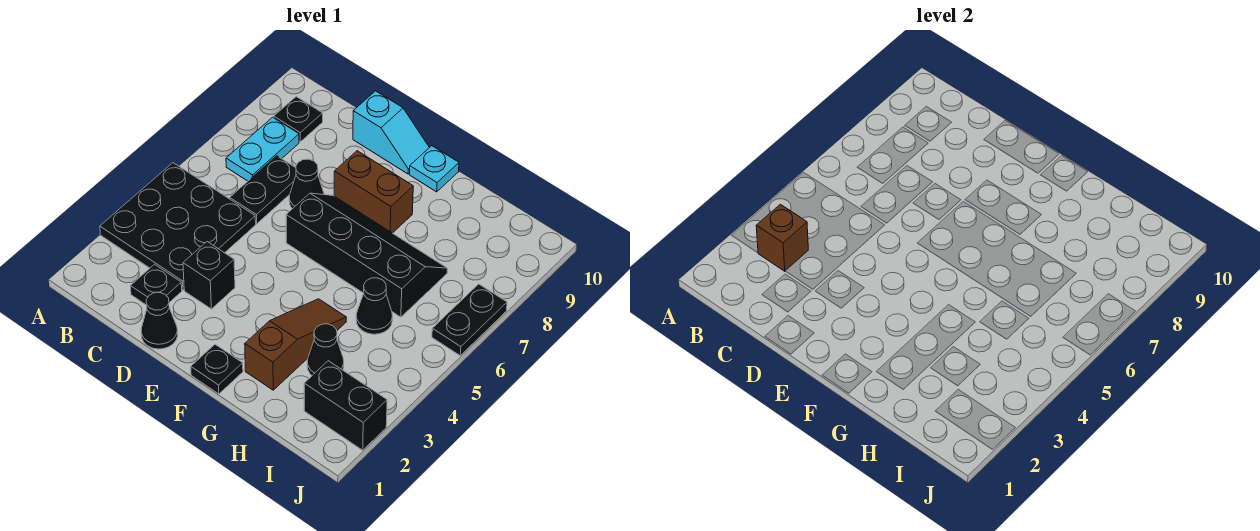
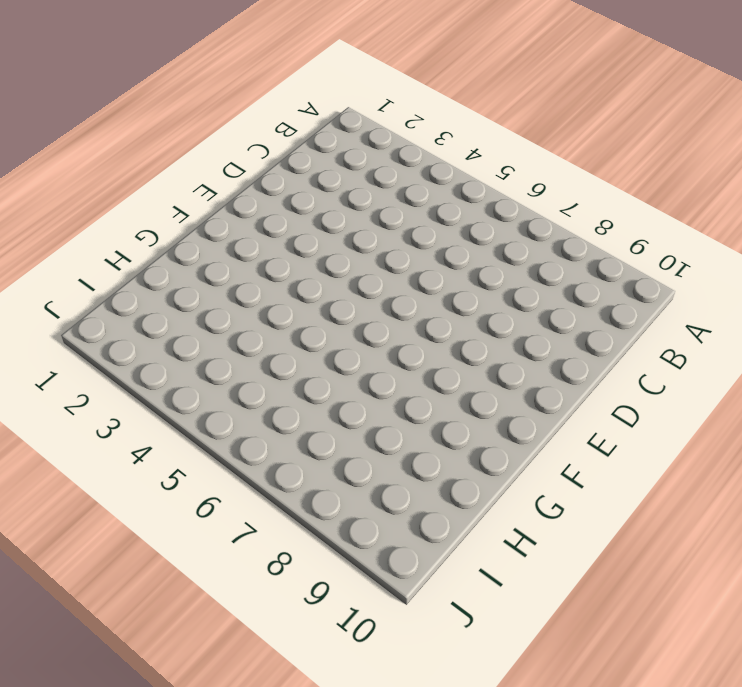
none -> black plate A3:C5 level 1
none -> cyan plate B7:B8 level 1
none -> black plate B9 level 1

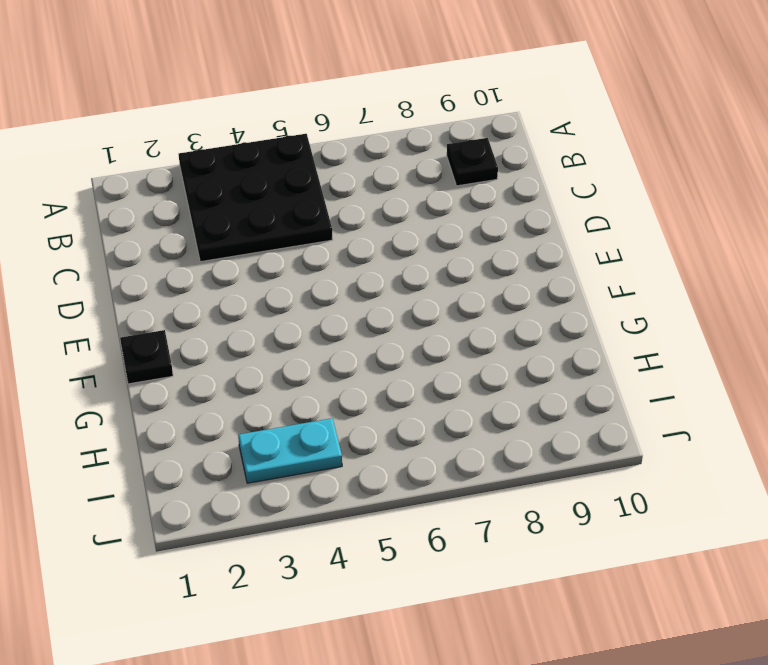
cyan plate I3:I4 level 1 -> cyan plate B7:B8 level 1
none -> black plate C2 level 1
none -> black plate C6:C7 level 1
none -> black cone D1 level 1

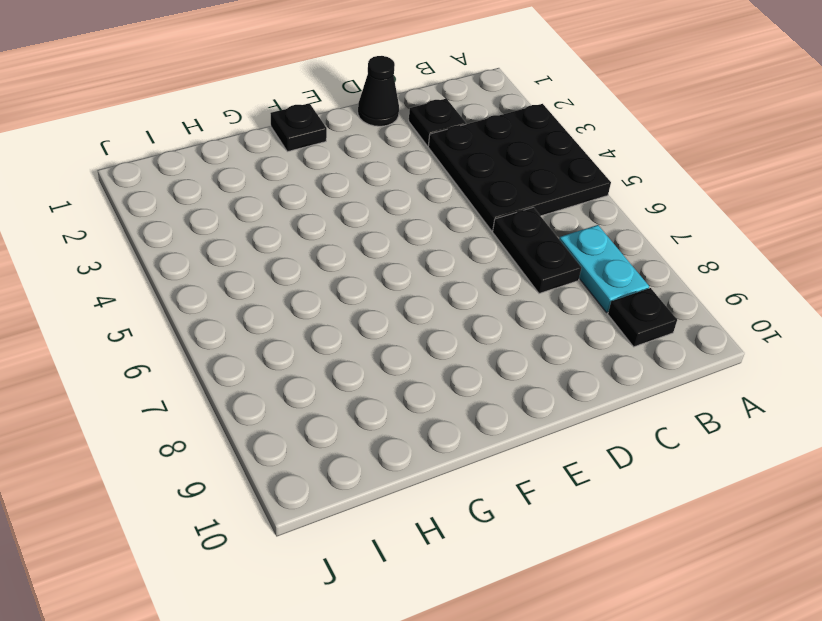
none -> black brick D3 level 1
none -> black cone D7 level 1
none -> cyan slope D10:E10 level 1 top D

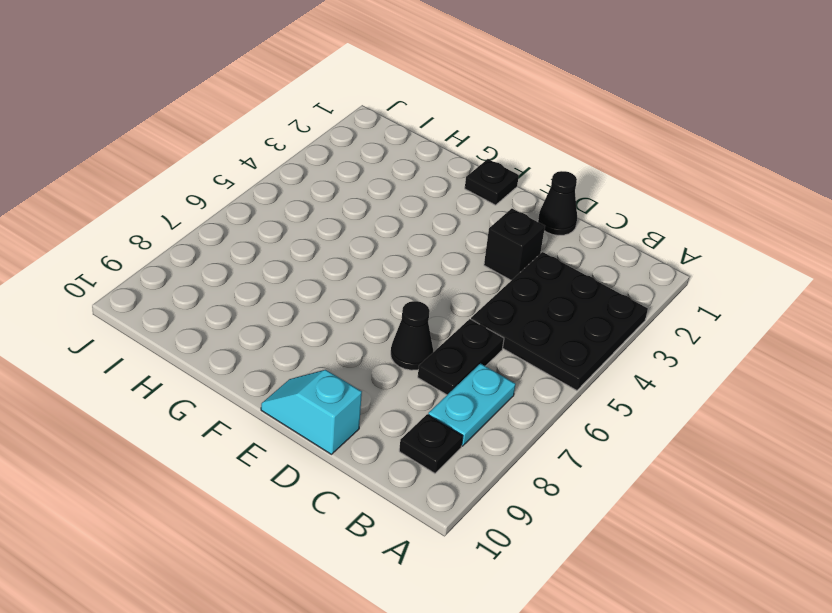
none -> black plate C2 level 1
none -> black slope E6:H7 level 1 top 6
none -> brown brick E8:F8 level 1

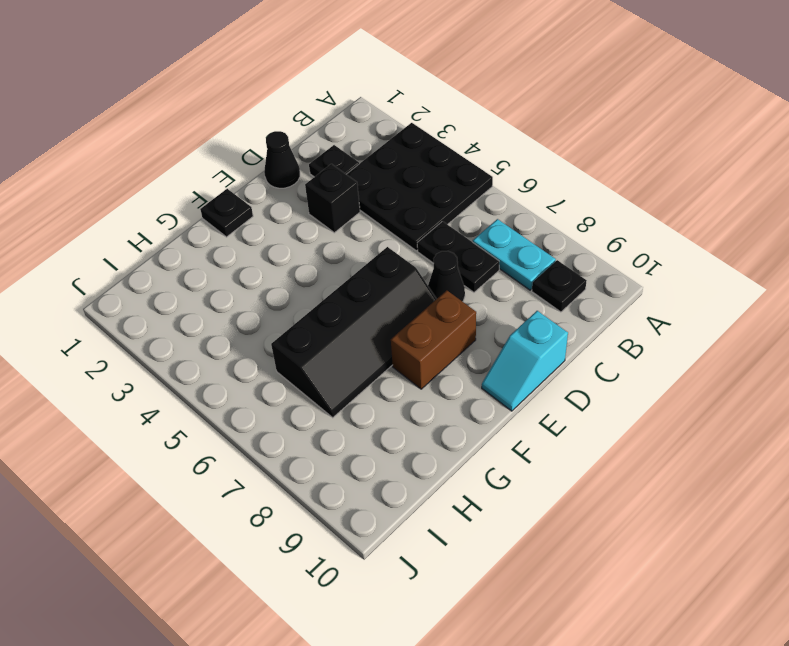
none -> cyan plate F10 level 1
none -> brown slope G2:G4 level 1 top 2
none -> black cone H3 level 1

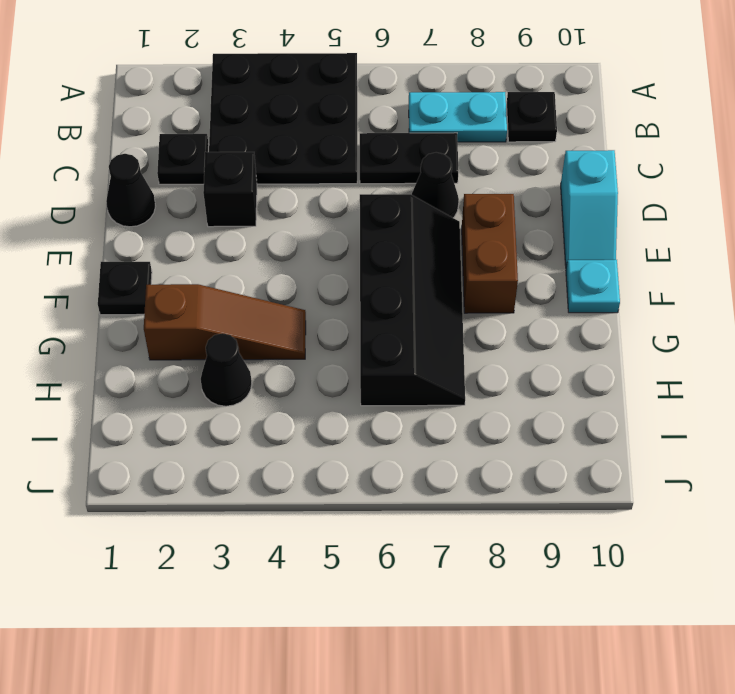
none -> black cone H5 level 1
none -> black brick I2:J2 level 1
none -> black plate J6:J7 level 1

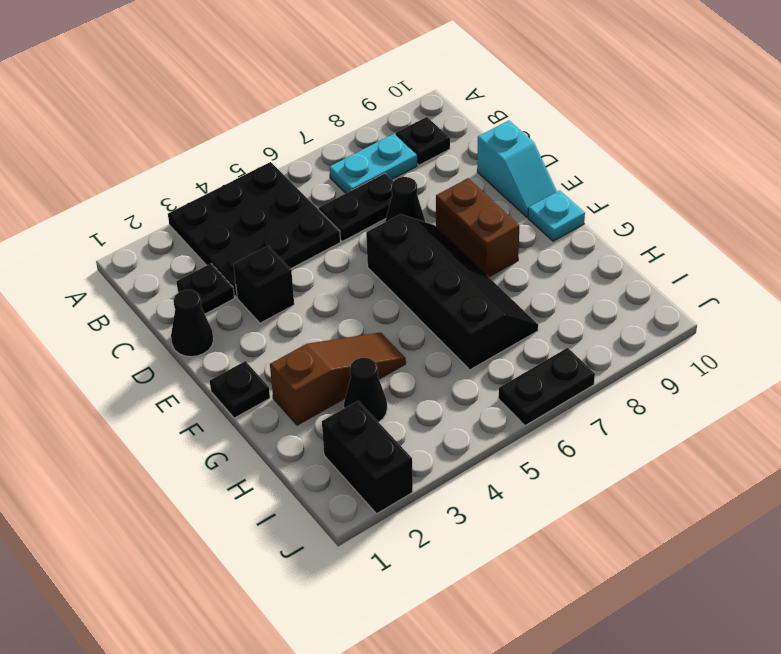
none -> black cone H5 level 1
none -> brown brick B3 level 2

